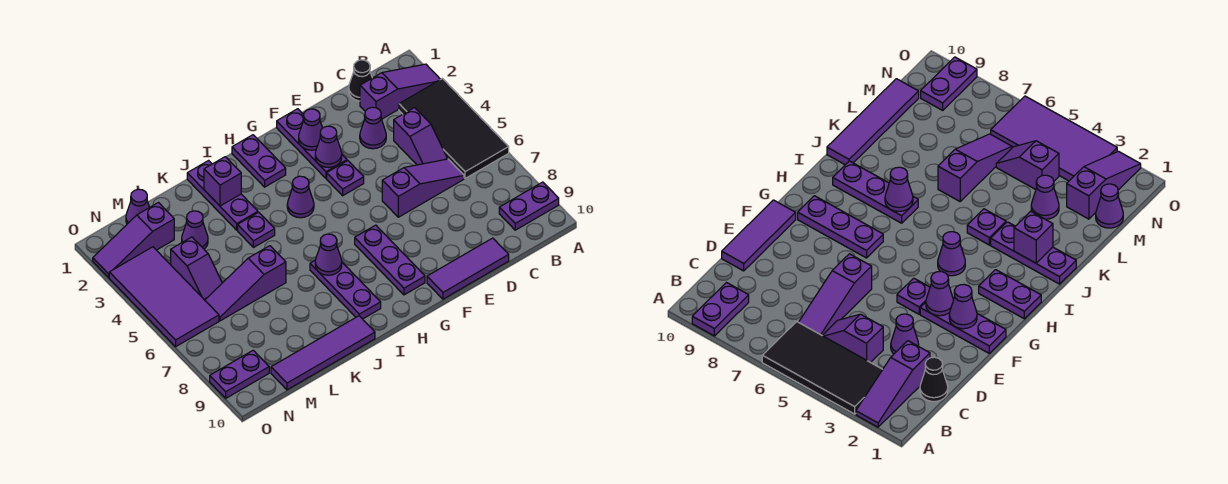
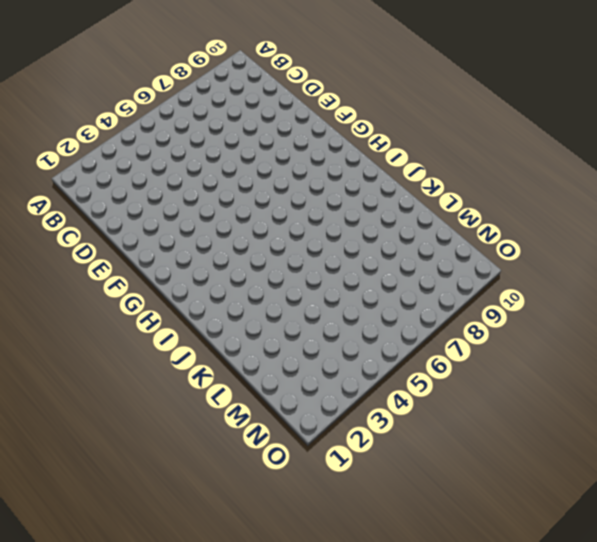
none -> purple slope A2:C2 level 1 top C
none -> black tile A3:B6 level 1
none -> purple plate A9:B9 level 1

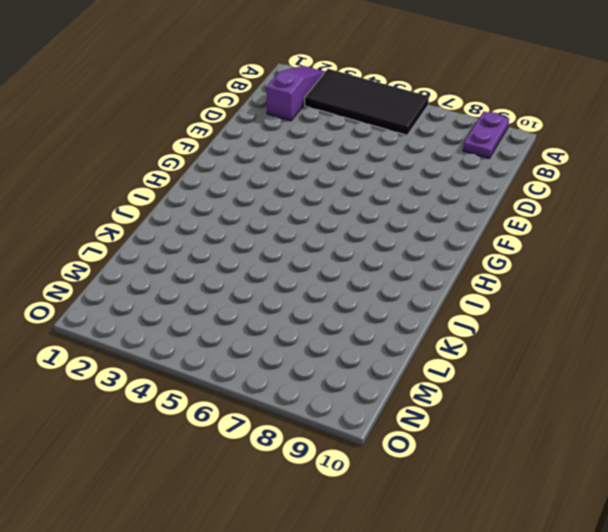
none -> black cone C1 level 1
none -> purple slope C4:C5 level 1 top 4
none -> purple slope C6:E6 level 1 top E

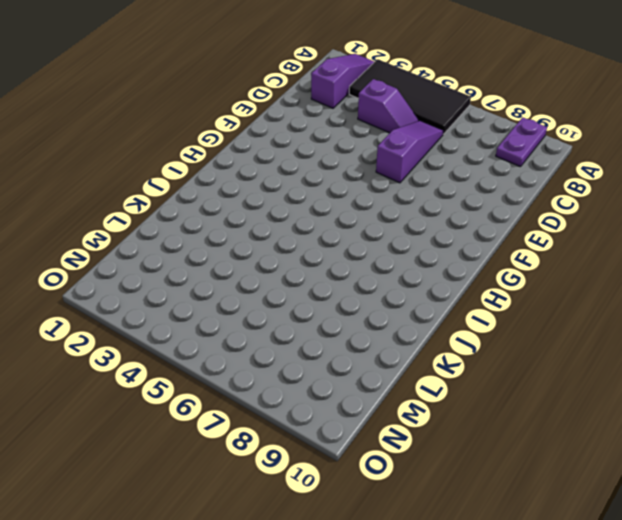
none -> black cone C1 level 1
none -> purple cone D3 level 1
none -> purple tile D10:F10 level 1

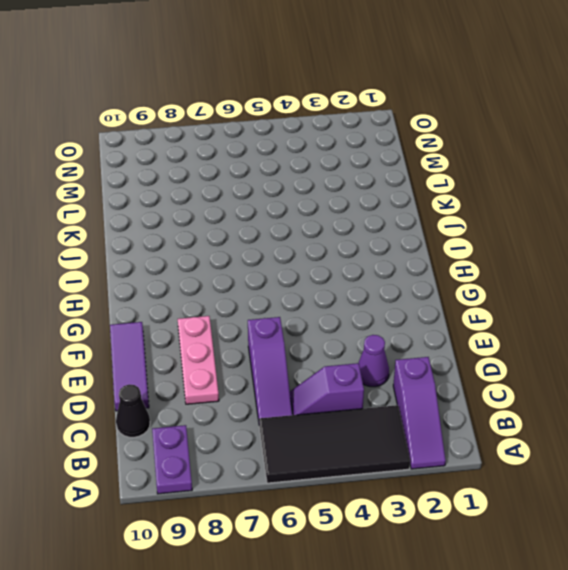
black cone C10 level 1 -> black cone C1 level 1
pink plate D8:F8 level 1 -> none
none -> purple plate F1:F3 level 1
none -> purple plate F4 level 1
none -> purple plate G7:G9 level 1

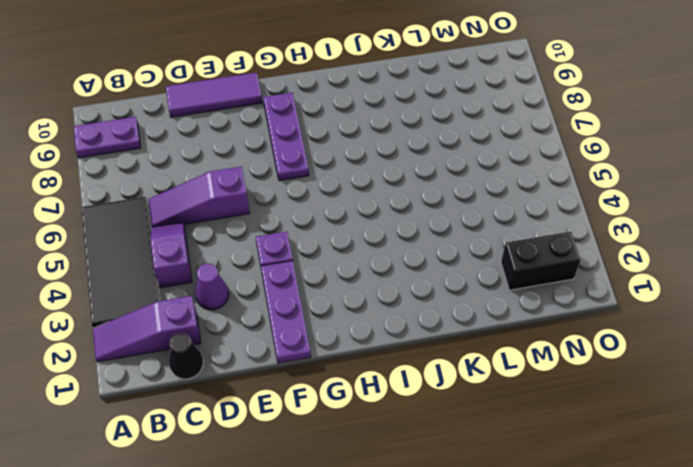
black brick M2:N2 level 1 -> purple slope M2:O2 level 1 top M
none -> purple plate H1:H2 level 1
none -> purple cone H4 level 1
none -> purple plate I7:I9 level 1

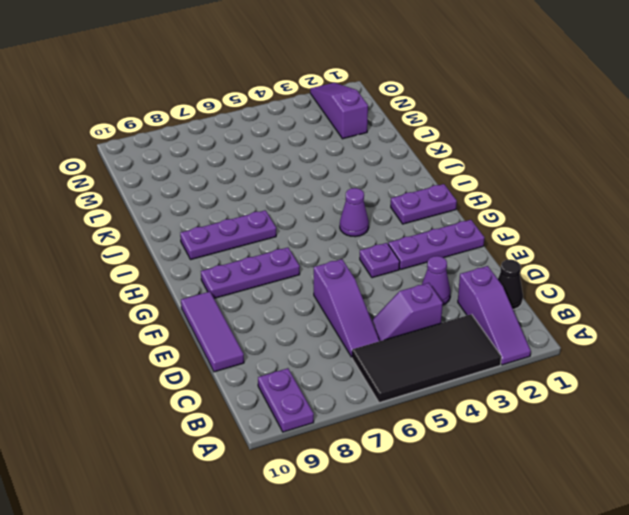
none -> purple plate J1:J3 level 1
none -> purple plate J4 level 1
none -> purple tile J10:M10 level 1

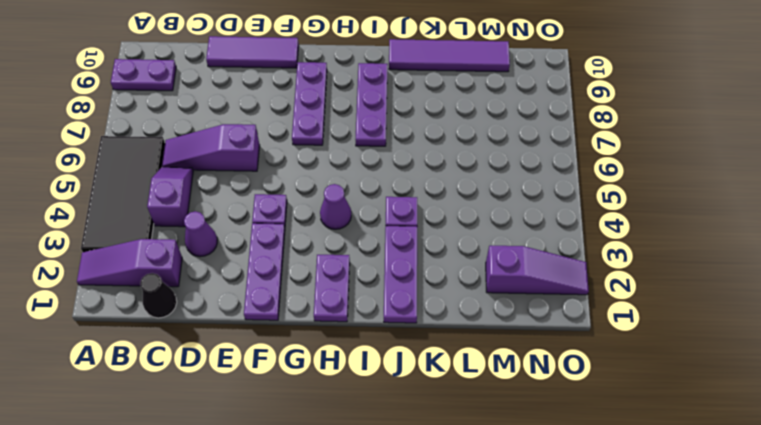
none -> purple slope K6:M6 level 1 top K
none -> purple cone L3 level 1
none -> purple cone M1 level 1

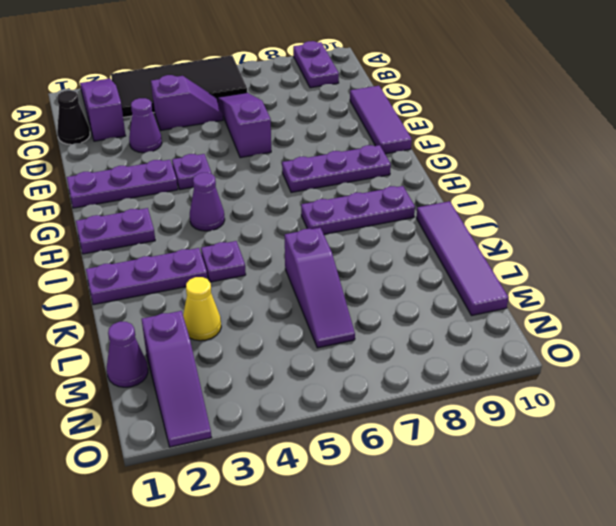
yellow cone L3 level 1 -> purple cone L3 level 1
none -> purple slope M4:M5 level 1 top 4
none -> purple tile N3:O6 level 1
none -> purple plate N9:O9 level 1

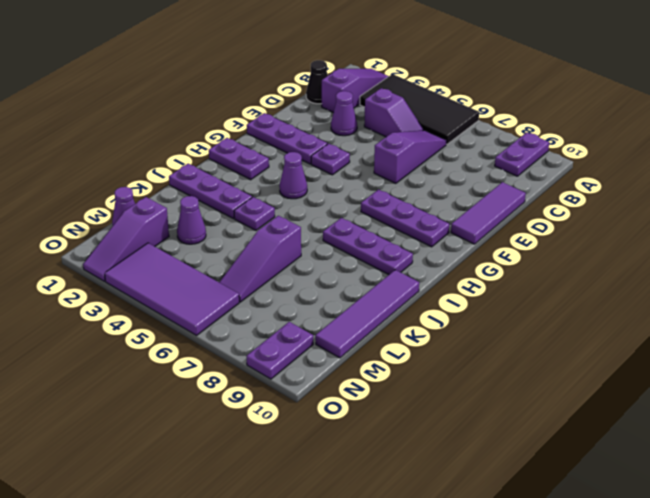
none -> purple slope M4:M5 level 1 top 4
none -> purple cone F2 level 2
none -> purple cone F3 level 2

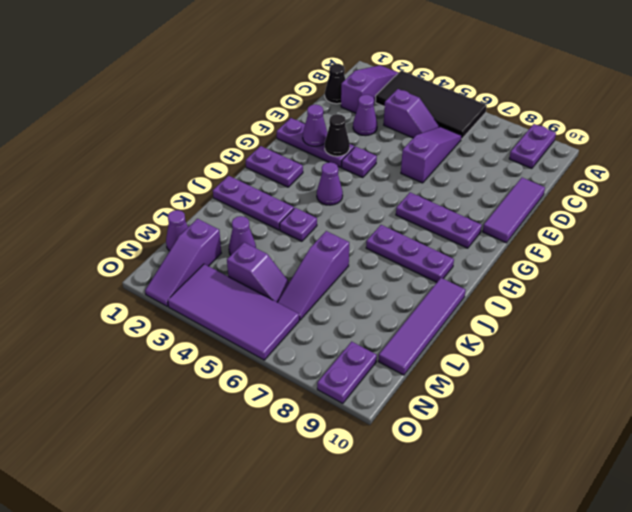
black cone F3 level 2 -> purple cone F3 level 2
none -> purple cone I7 level 2
none -> purple brick J2 level 2

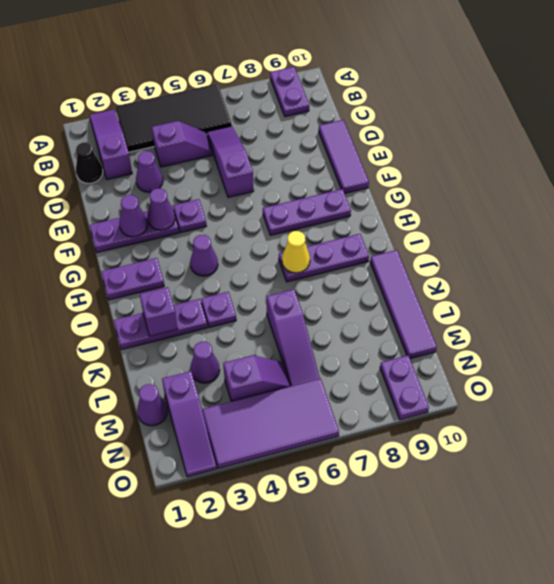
yellow cone I7 level 2 -> purple cone I7 level 2

